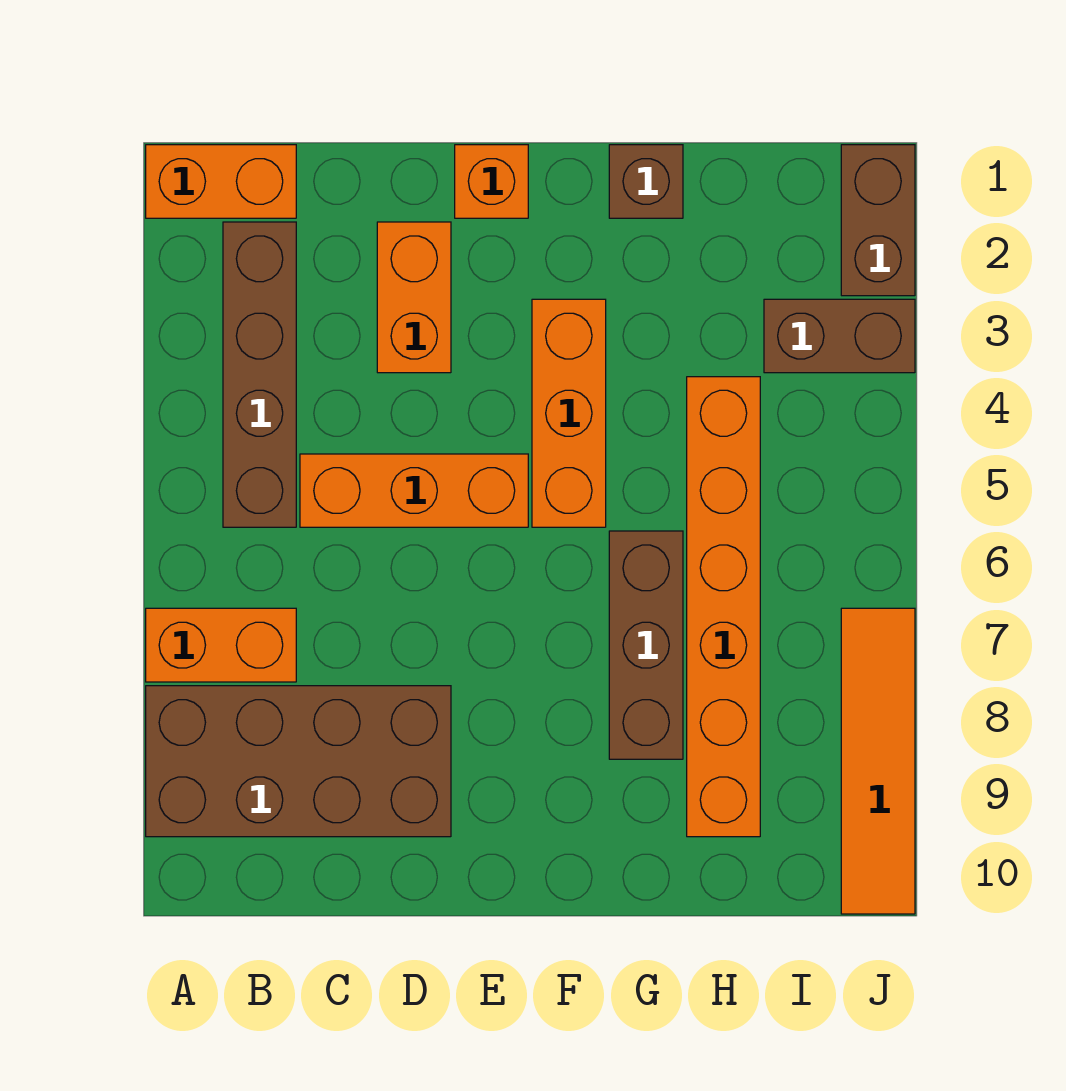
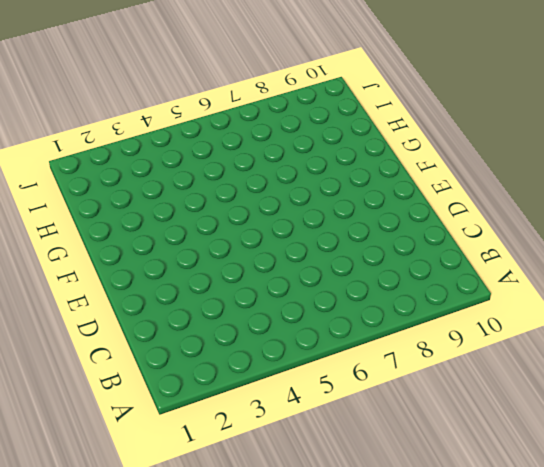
none -> orange brick A1:B1 level 1
none -> orange brick A7:B7 level 1
none -> brown brick A8:D9 level 1

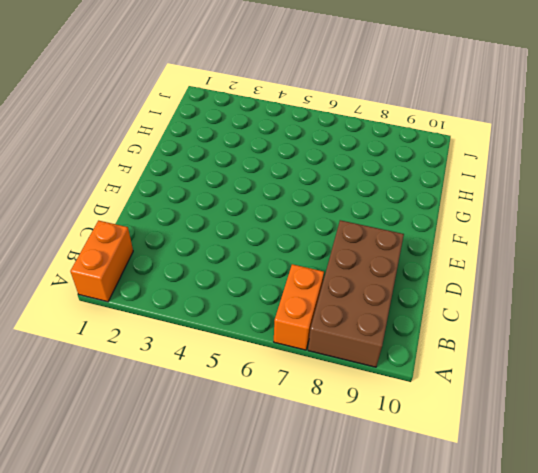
none -> brown brick B2:B5 level 1
none -> orange brick C5:E5 level 1
none -> orange brick D2:D3 level 1

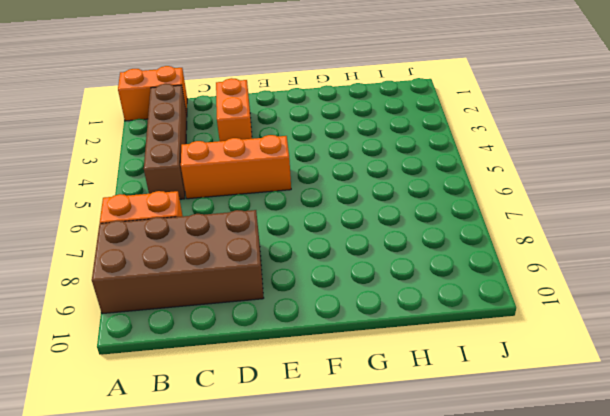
none -> orange brick E1 level 1
none -> orange brick F3:F5 level 1
none -> brown brick G1 level 1

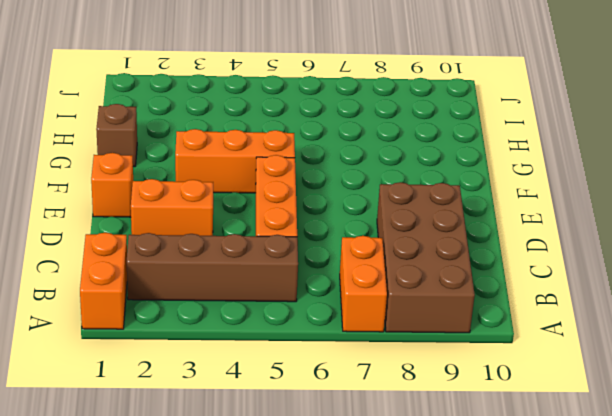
none -> brown brick G6:G8 level 1
none -> orange brick H4:H9 level 1
none -> brown brick I3:J3 level 1

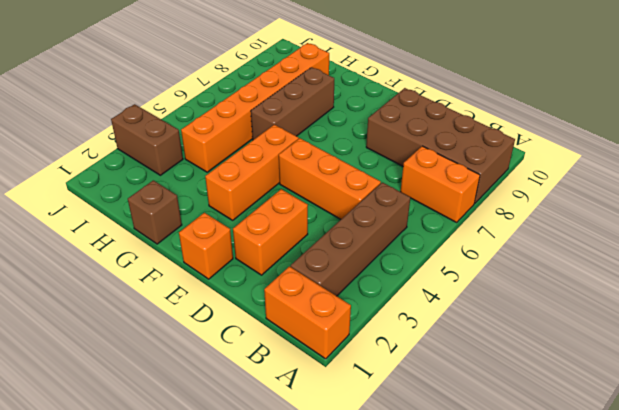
none -> brown brick J1:J2 level 1
none -> orange tile J7:J10 level 1

